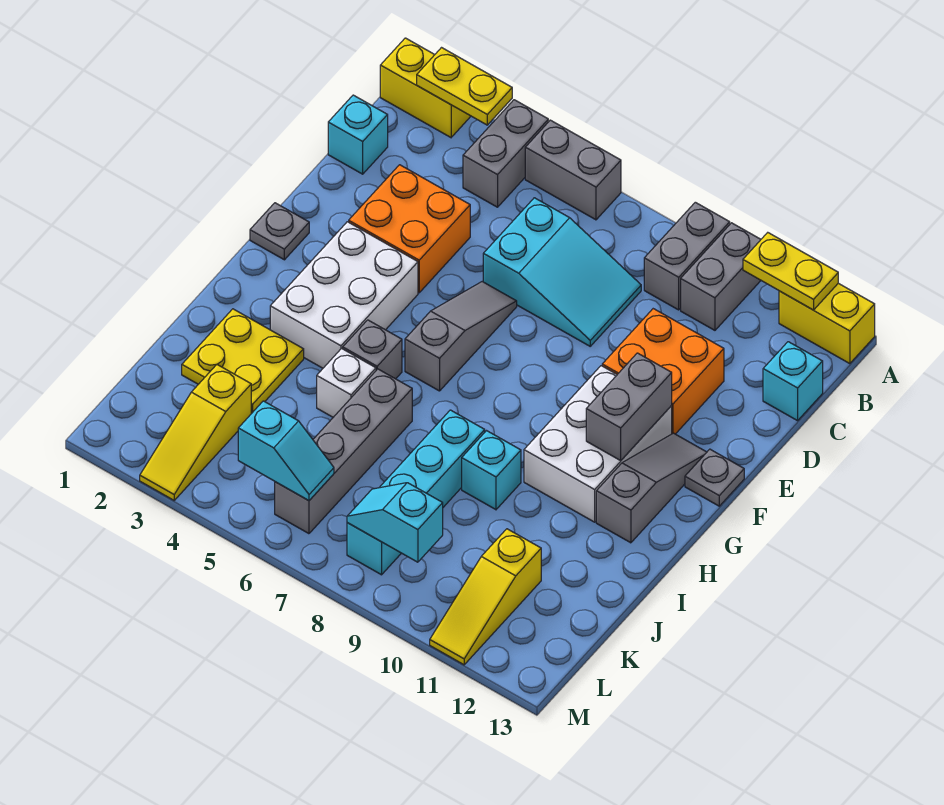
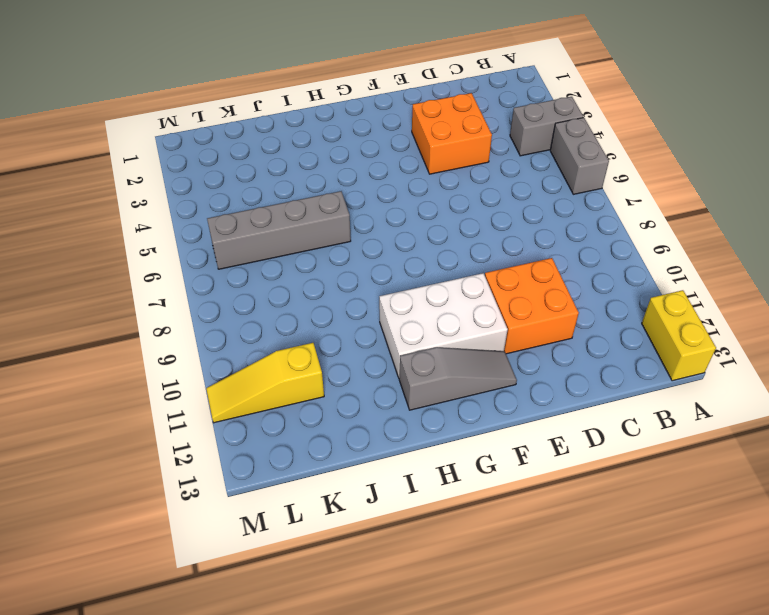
none -> yellow brick A1:A2 level 1
none -> grey brick A9:B9 level 1
none -> grey brick A10:B10 level 1
none -> cyan brick C1 level 1

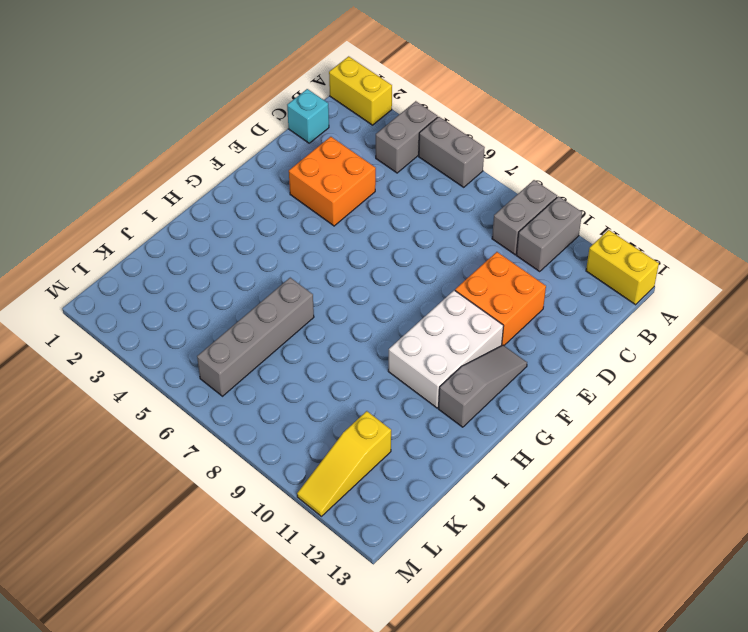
none -> cyan slope C6:D8 level 1 top 6
none -> cyan brick C13 level 1
none -> grey slope E6:G6 level 1 top G
none -> grey plate F1 level 1

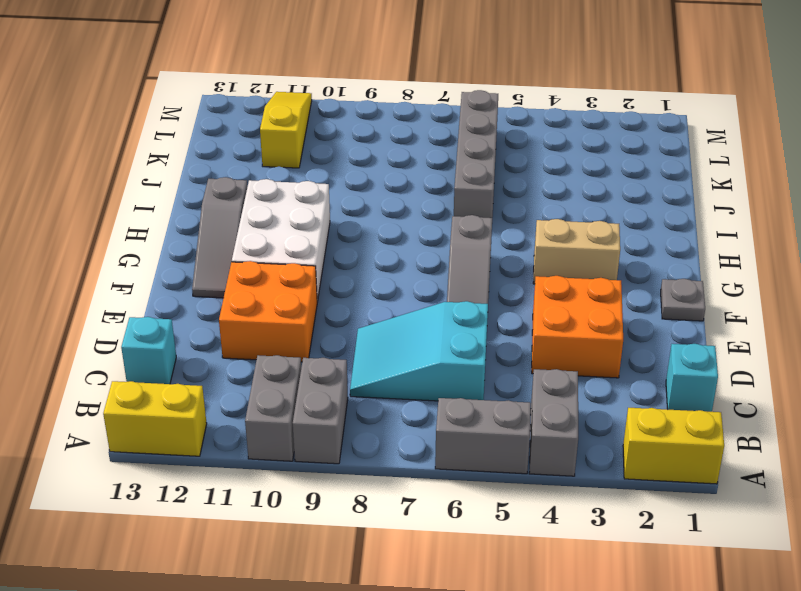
tan brick G3:G4 level 1 -> white brick F3:H4 level 1
none -> grey plate F13 level 1
none -> grey brick H5 level 1
none -> yellow plate I2:J3 level 1
none -> white brick I5 level 1

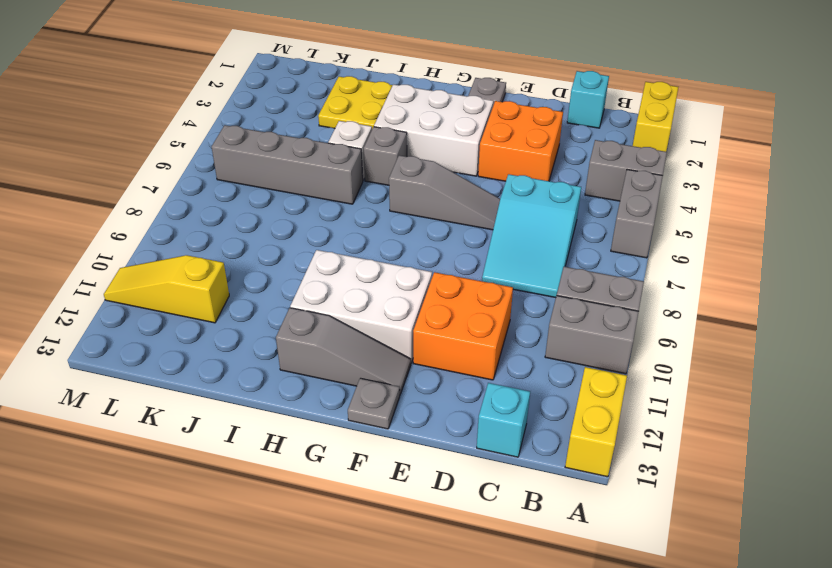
none -> cyan brick I8:L8 level 1
none -> cyan brick I9 level 1
none -> yellow slope K3:M3 level 1 top K
none -> yellow plate A2:A3 level 2

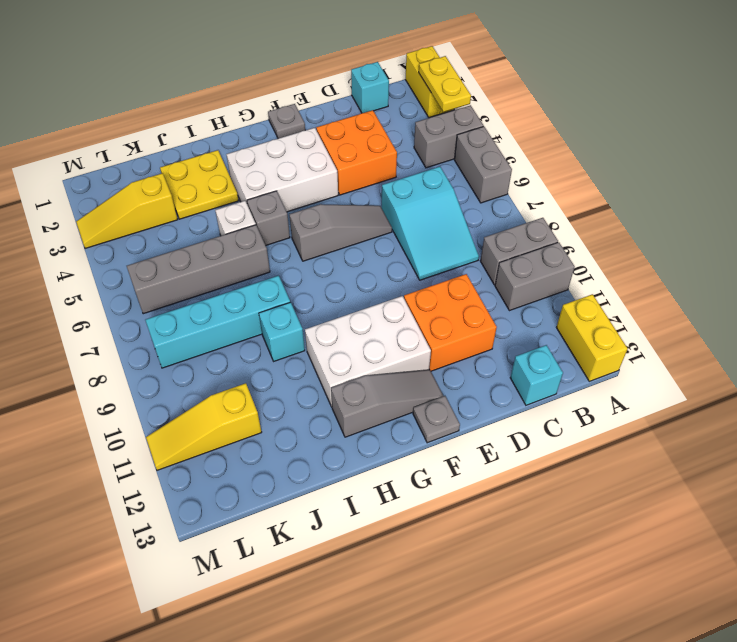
none -> yellow plate A11:A12 level 2
none -> grey brick F11:G11 level 2
none -> cyan slope L5:L6 level 2 top 5
none -> cyan slope L8:L9 level 2 top 9

